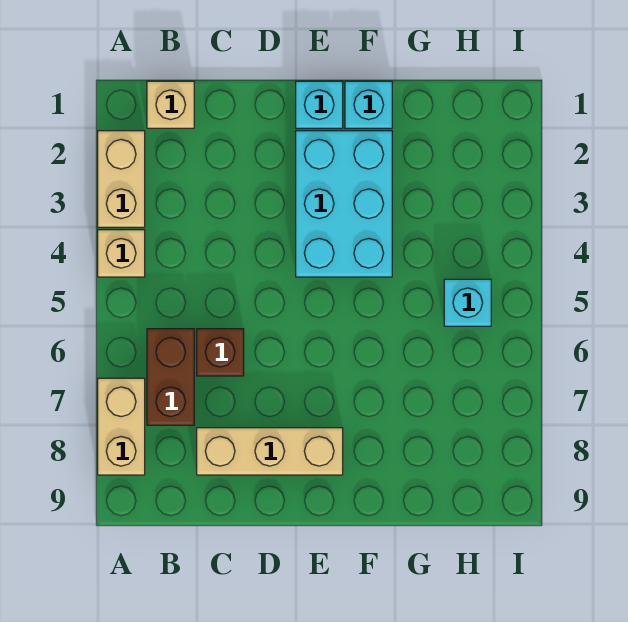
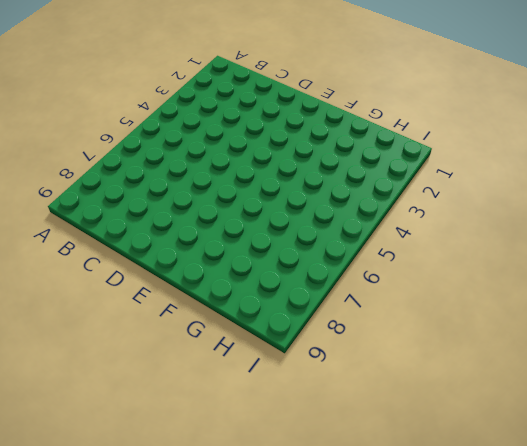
none -> tan brick A2:A3 level 1
none -> tan brick A4 level 1

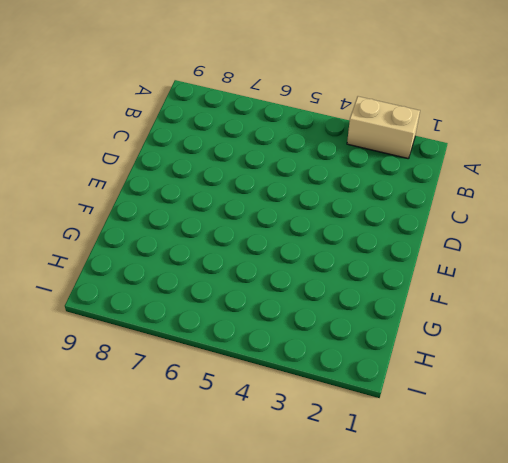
none -> tan brick A4 level 1
none -> tan brick A7:A8 level 1

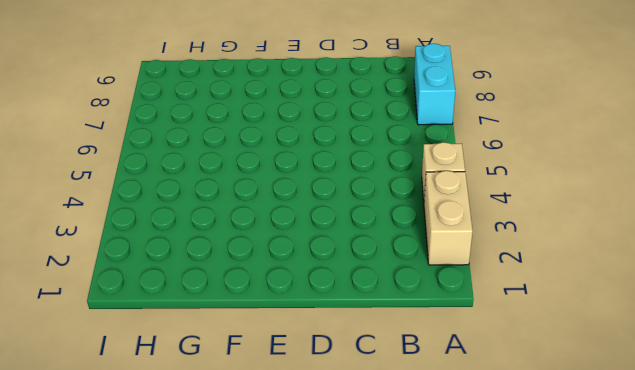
cyan brick A7:A8 level 1 -> tan brick A7:A8 level 1
none -> tan brick B1 level 1
none -> brown brick B6:B7 level 1

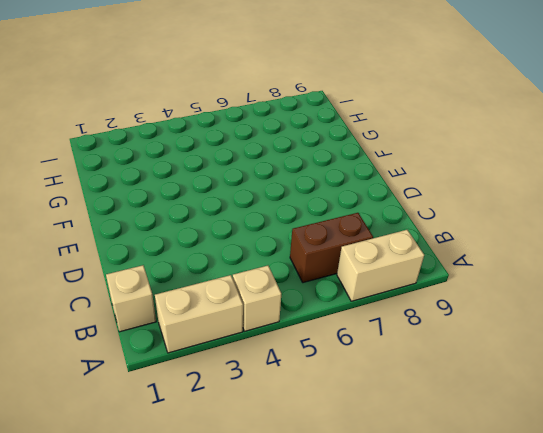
none -> brown brick C6 level 1
none -> tan brick C8:E8 level 1

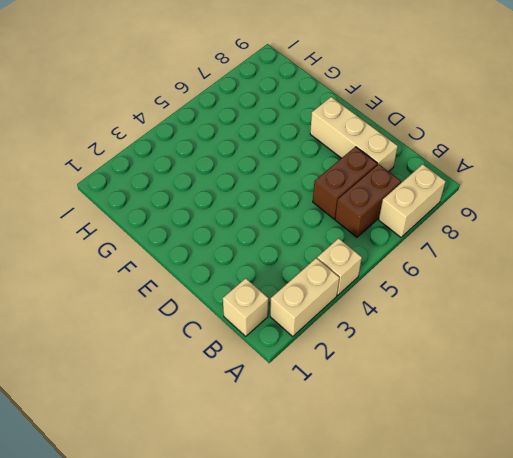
brown brick C6:C7 level 1 -> brown brick C6 level 1
none -> cyan brick E1 level 1
none -> cyan brick E2:F4 level 1

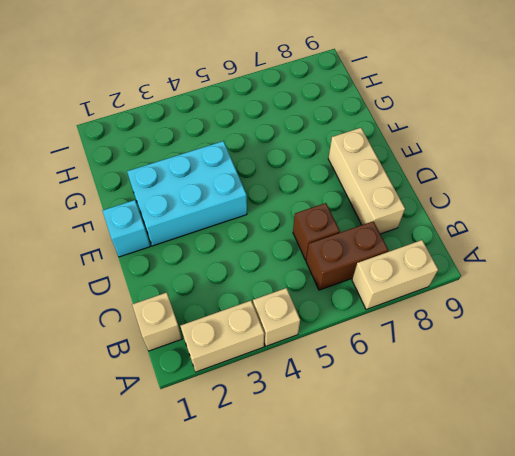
none -> cyan brick F1 level 1
none -> cyan brick H5 level 1

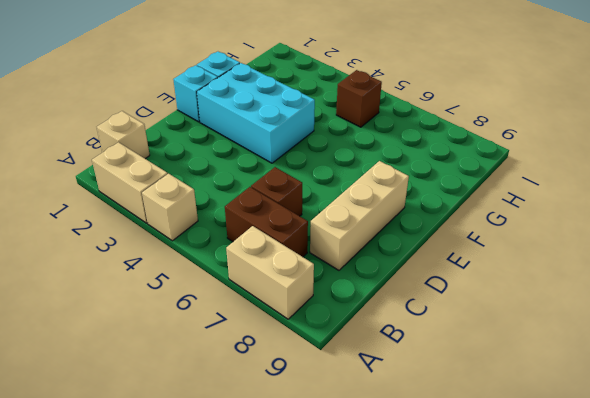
brown brick H5 level 1 -> cyan brick H5 level 1

